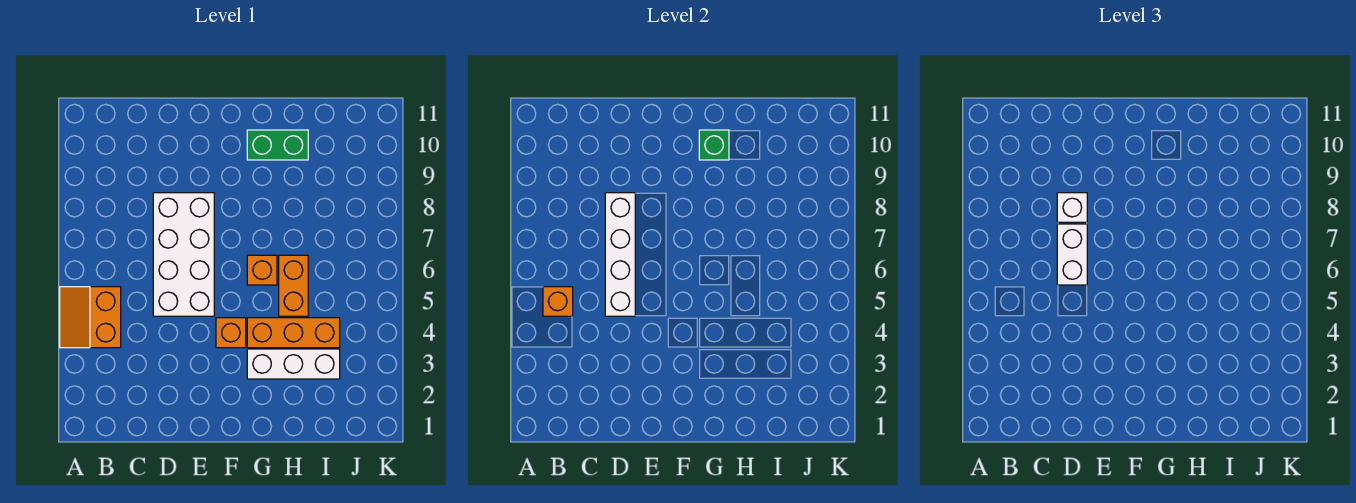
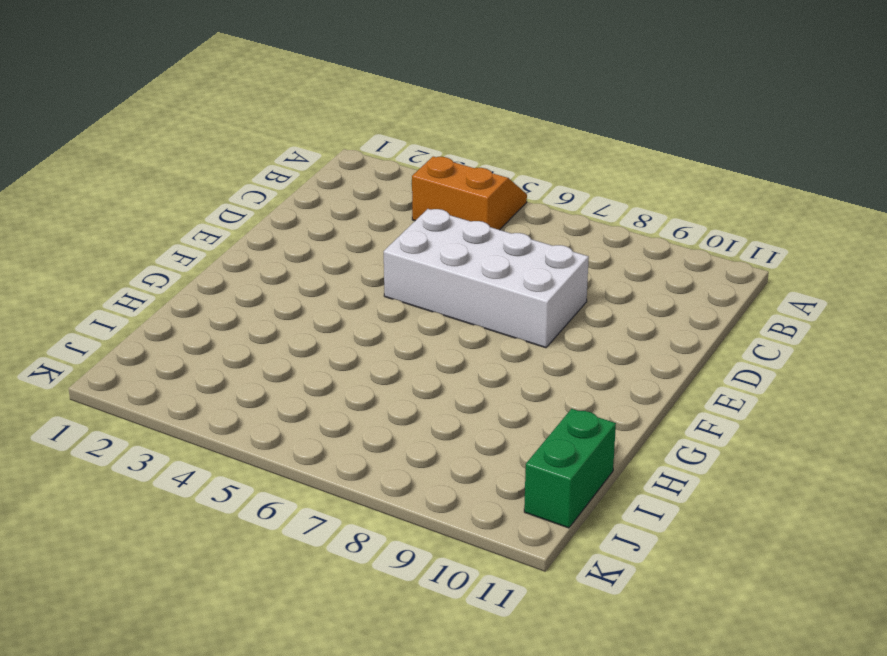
green brick I11:J11 level 1 -> green brick G10:H10 level 1
none -> orange brick F4 level 1
none -> white brick G3:I3 level 1
none -> orange brick G4:I4 level 1

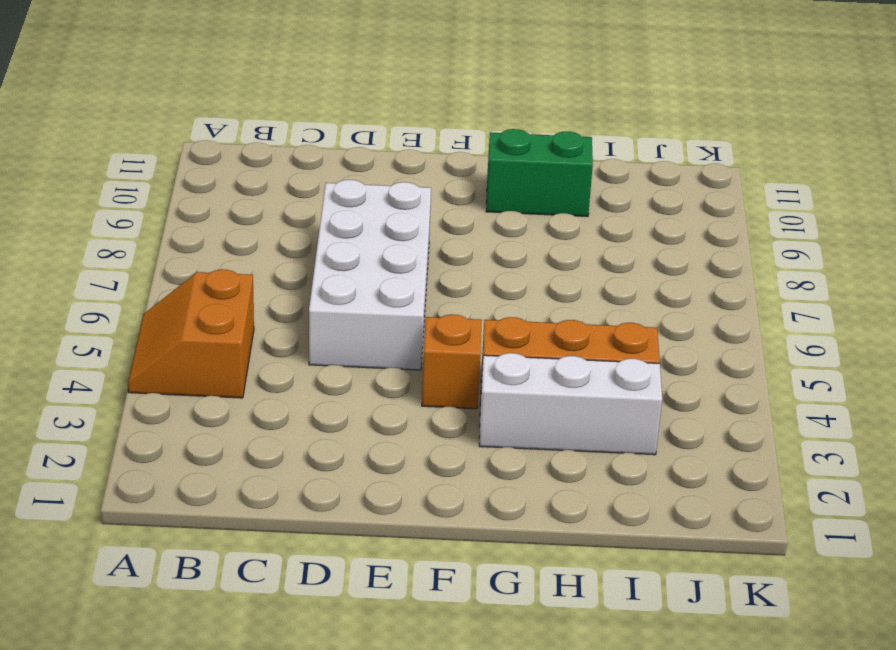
none -> orange brick G6 level 1
none -> orange brick H5:H6 level 1
none -> orange brick B5 level 2

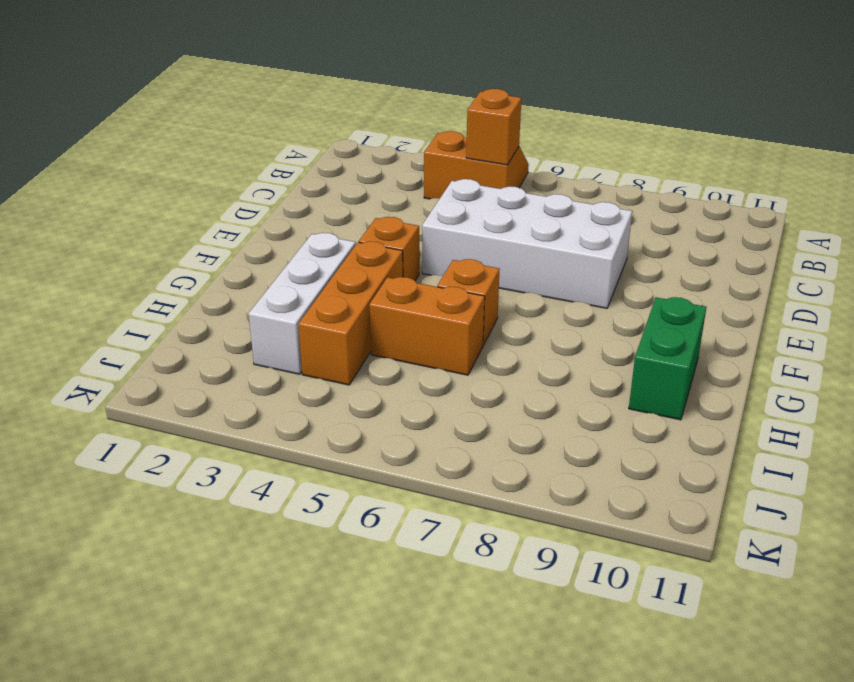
none -> white brick D5:D8 level 2
none -> green brick G10 level 2
none -> white brick D6:D7 level 3

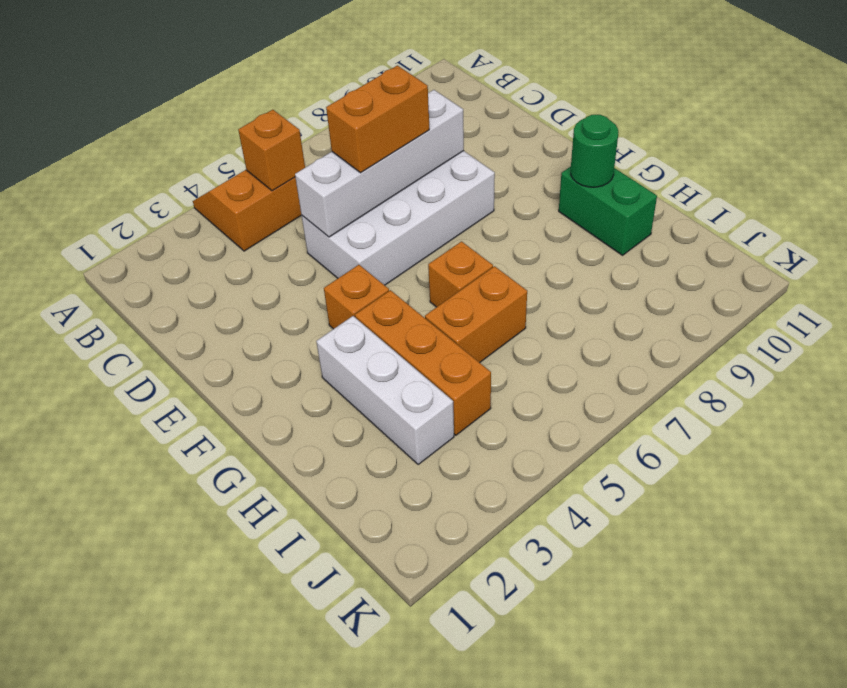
orange brick D6:D7 level 3 -> white brick D6:D7 level 3
green round brick G10 level 2 -> green brick G10 level 2
none -> white brick D8 level 3

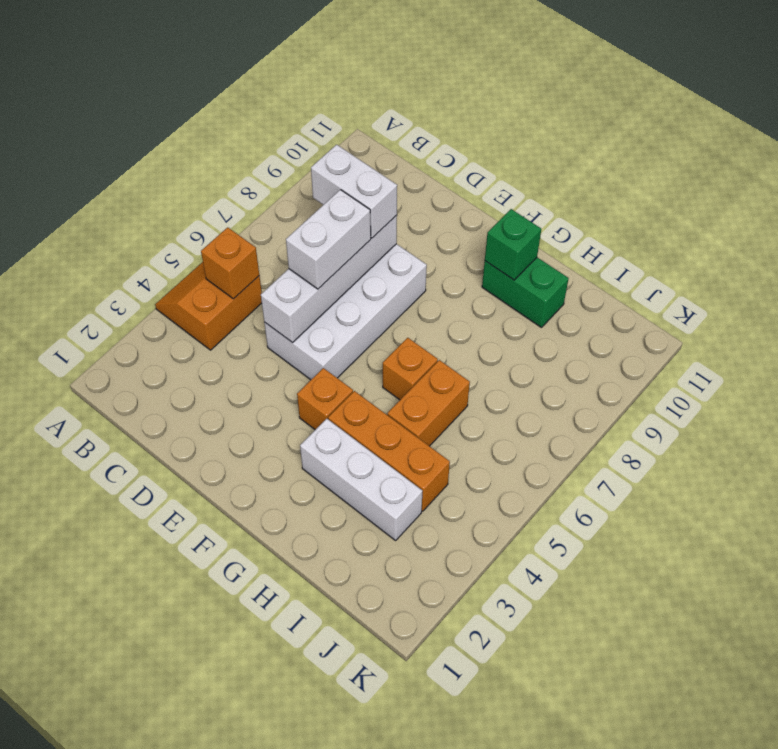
white brick C8:D8 level 3 -> white brick D8 level 3

